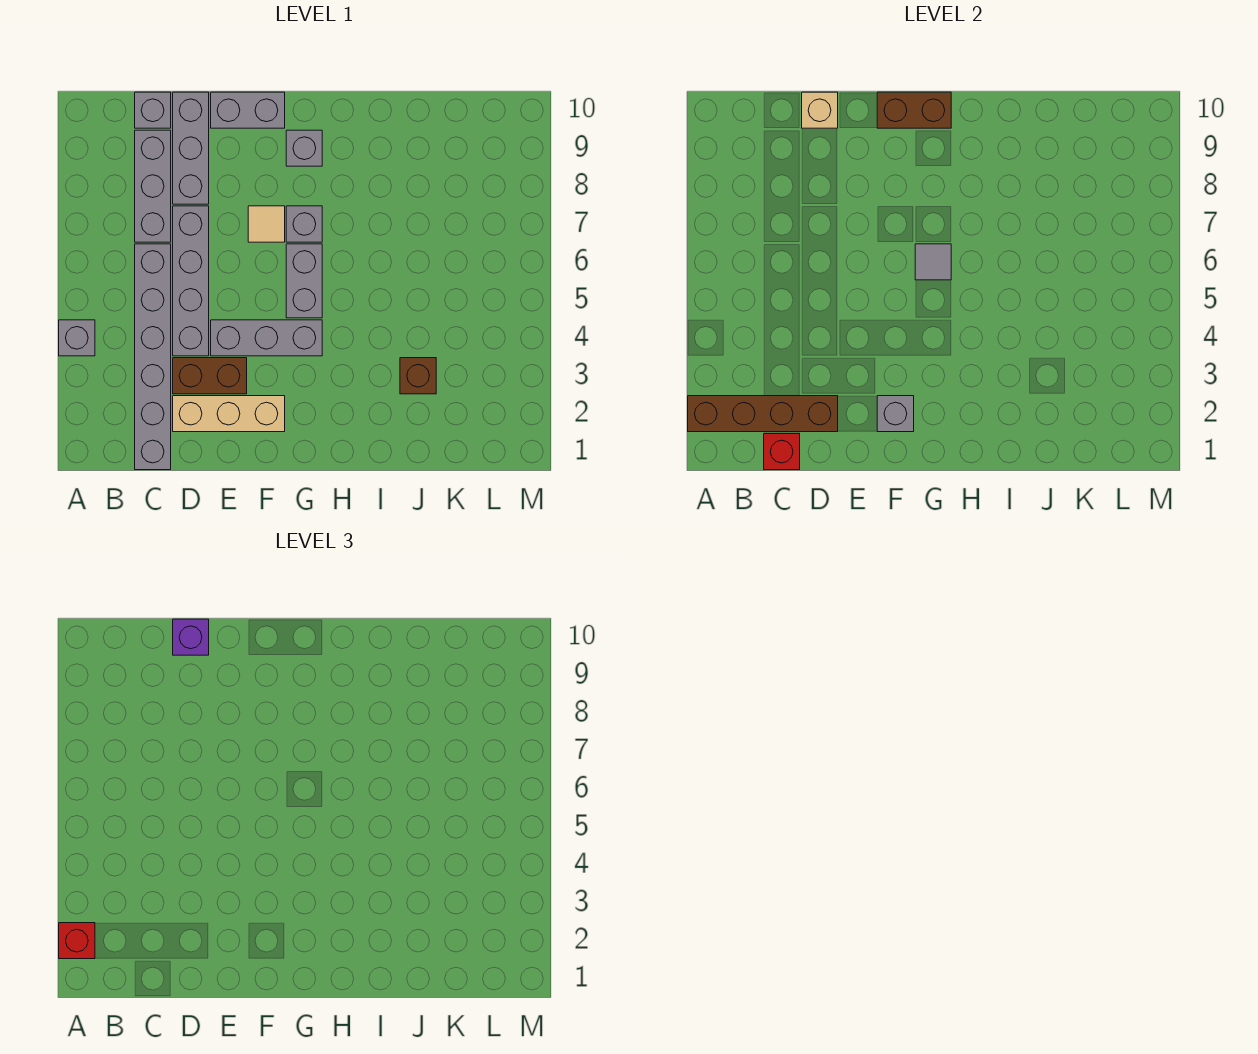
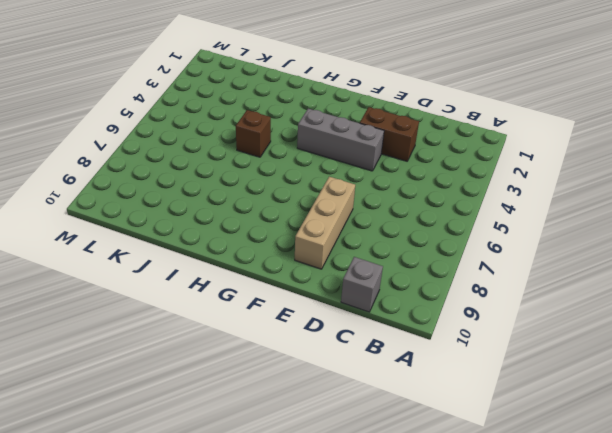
tan brick E7:E9 level 1 -> tan brick D2:F2 level 1
brown brick I5 level 1 -> brown brick J3 level 1
none -> grey brick A4 level 1
none -> grey brick C1:C6 level 1
none -> grey brick C7:C9 level 1

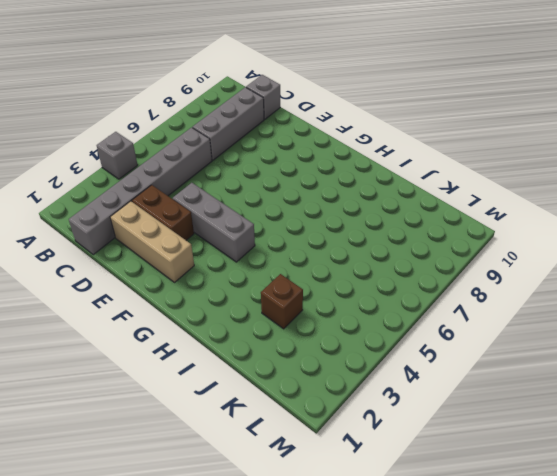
none -> grey brick D4:D7 level 1
none -> grey brick D8:D10 level 1
none -> grey brick E10:F10 level 1

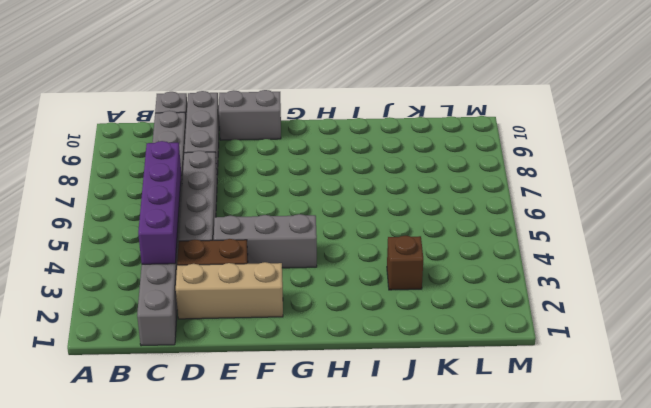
purple brick C3:C6 level 2 -> none
none -> grey brick A4 level 1
none -> tan tile F7 level 1
none -> grey brick G5:G6 level 1

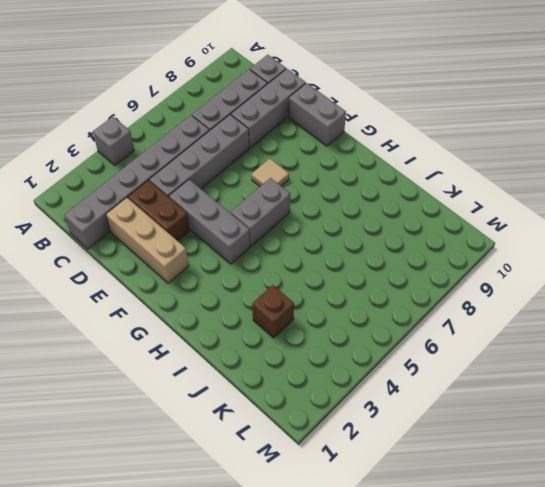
none -> grey brick G7 level 1
none -> grey brick G9 level 1
none -> brown brick A2:D2 level 2

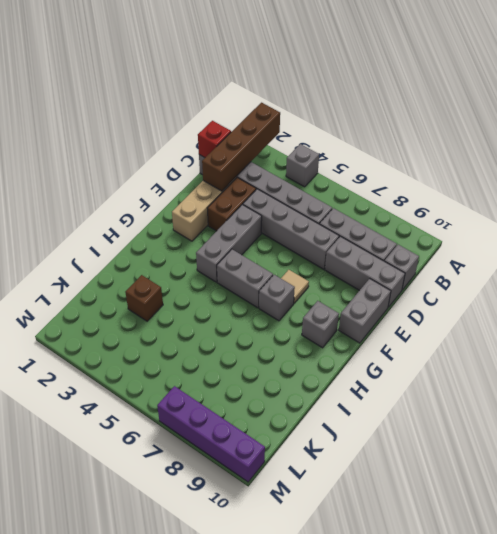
purple brick M7:M10 level 1 -> none
none -> tan brick D10 level 2
none -> grey brick F2 level 2
none -> brown brick F10:G10 level 2

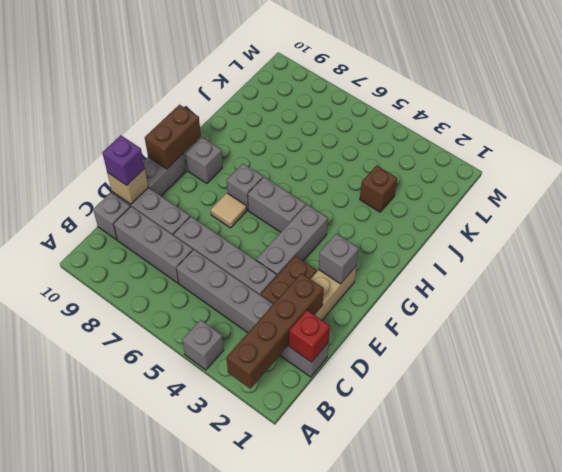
none -> grey tile G6 level 2
none -> red brick A2 level 3

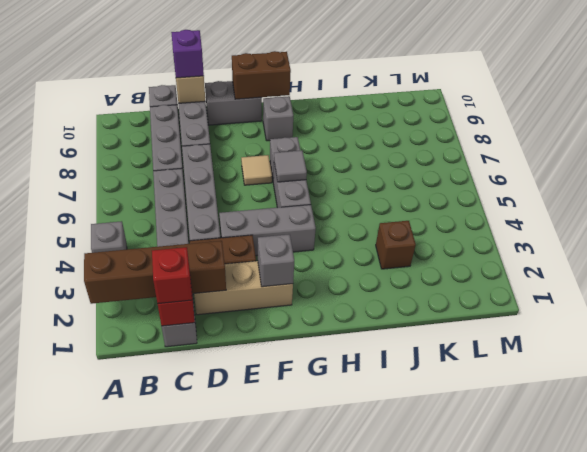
red brick C1 level 3 -> red brick A2 level 3

